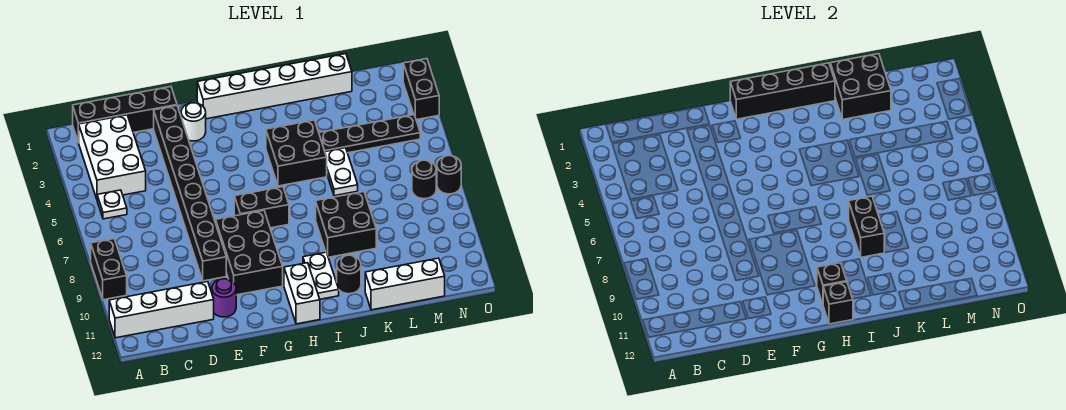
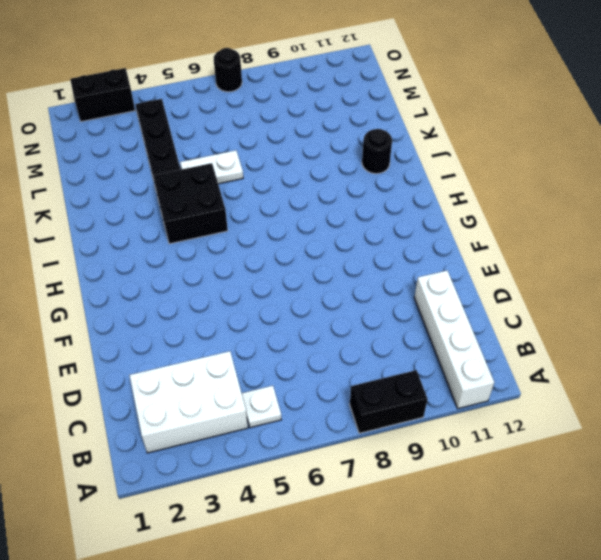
none -> black brick B1:E1 level 1
none -> black brick E2:E9 level 1
none -> purple round brick E11 level 1

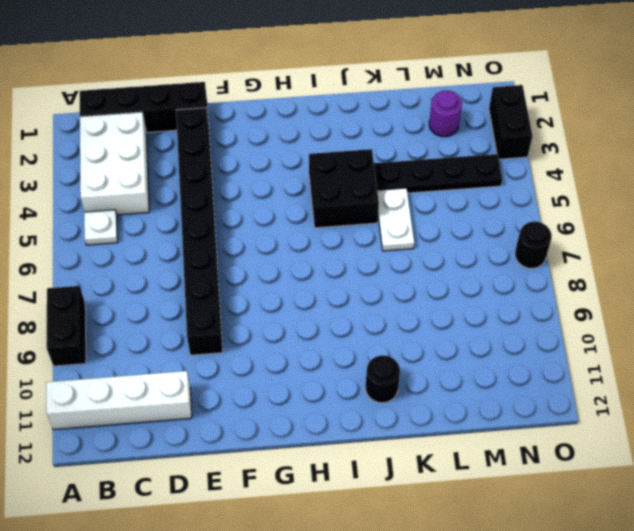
purple round brick M2 level 1 -> purple round brick E11 level 1
none -> white round brick F2 level 1
none -> black brick F8:G10 level 1
none -> white brick G1:L1 level 1

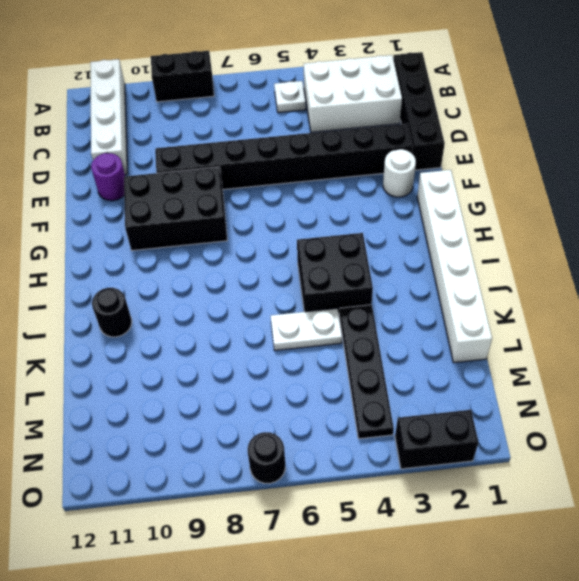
none -> black brick G7:H7 level 1
none -> white brick H11:H12 level 1
none -> white plate I10:I11 level 1

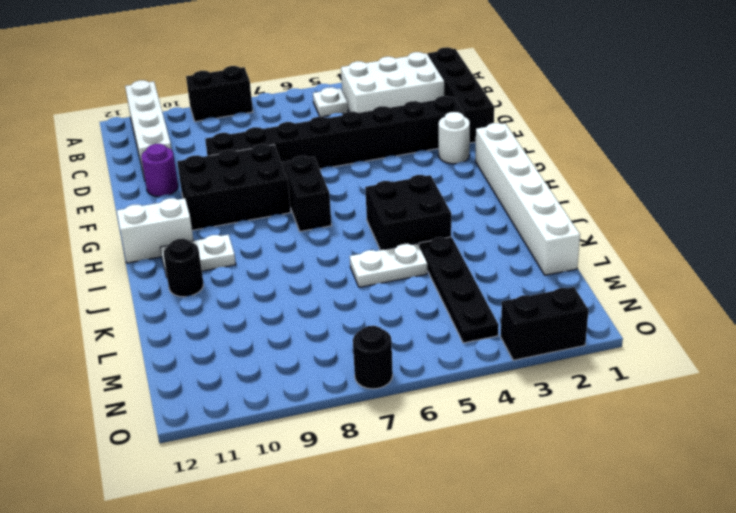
none -> black brick J8:K9 level 1
none -> white brick K12:M12 level 1
none -> black round brick N7 level 1

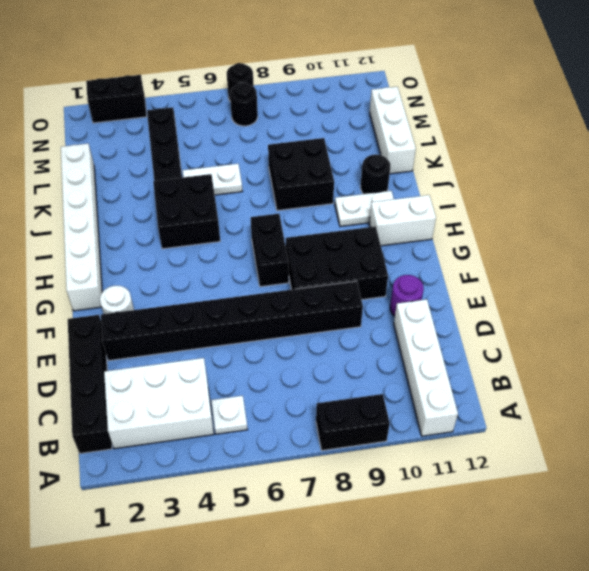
none -> black brick G1:J1 level 2
none -> black brick H11 level 2
none -> black brick H12 level 2

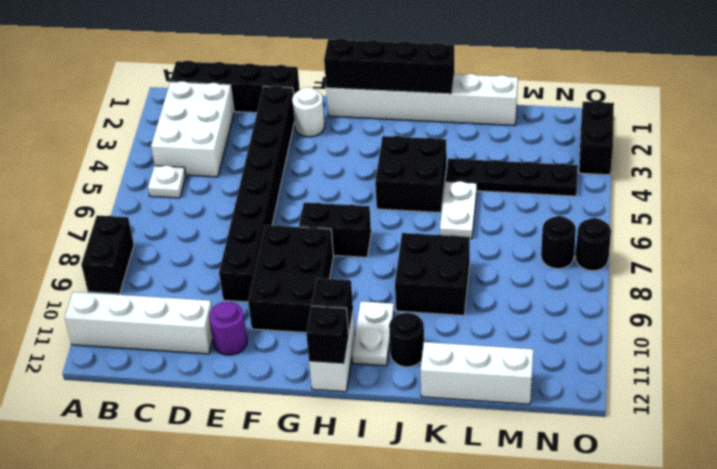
none -> black brick J8:J9 level 2
none -> black brick K1:L2 level 2

